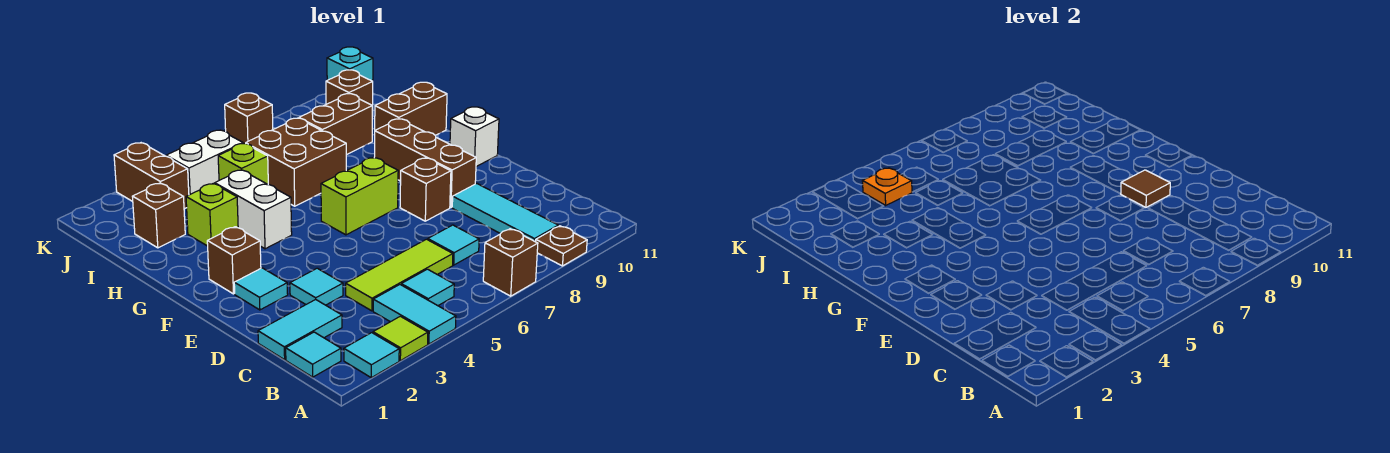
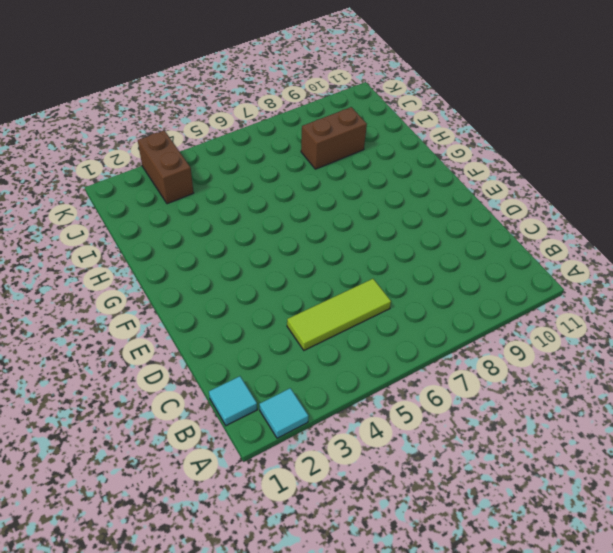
none -> lime tile A3 level 1
none -> cyan tile A4:B4 level 1
none -> brown brick A7 level 1
none -> brown plate A9 level 1

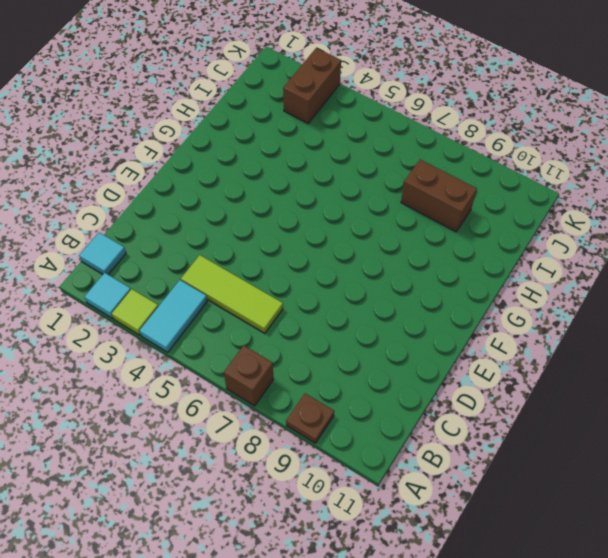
none -> cyan tile B5 level 1
none -> cyan tile B9:D9 level 1
none -> cyan tile C1:C2 level 1
none -> cyan tile C7 level 1

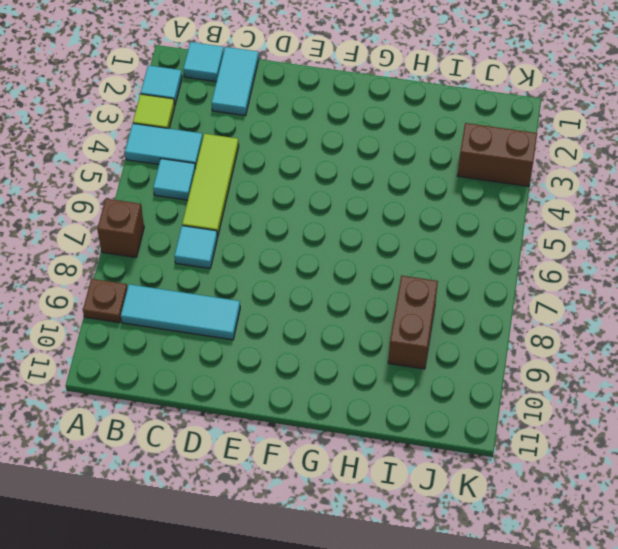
none -> cyan tile D3 level 1
none -> cyan tile E2 level 1
none -> brown brick E8 level 1
none -> brown brick E9:G9 level 1

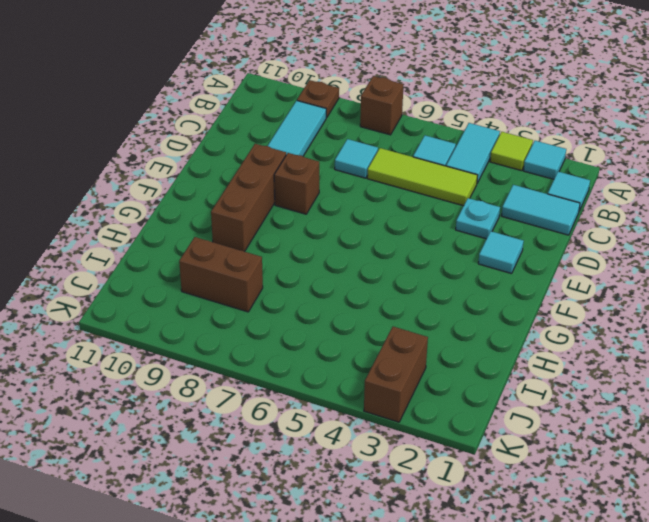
cyan plate D3 level 1 -> cyan tile D3 level 1
none -> brown brick F2 level 1
none -> lime brick F6:F7 level 1
none -> white brick F11 level 1
none -> white brick G4:H4 level 1

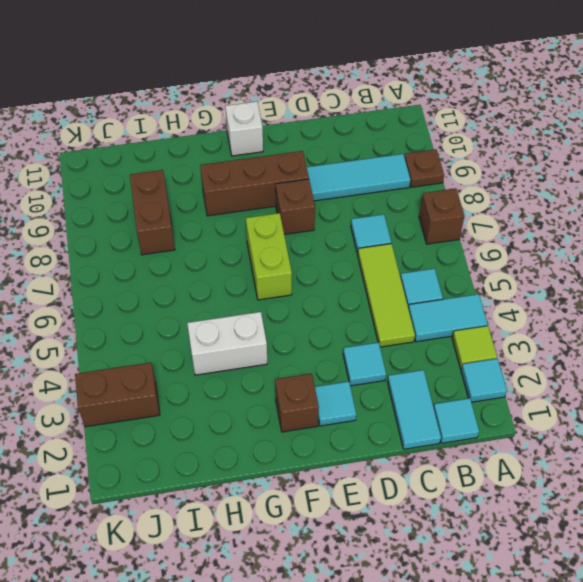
none -> lime brick H3 level 1
none -> brown brick H6:I7 level 1
none -> brown brick H10:H11 level 1
none -> brown brick I2 level 1

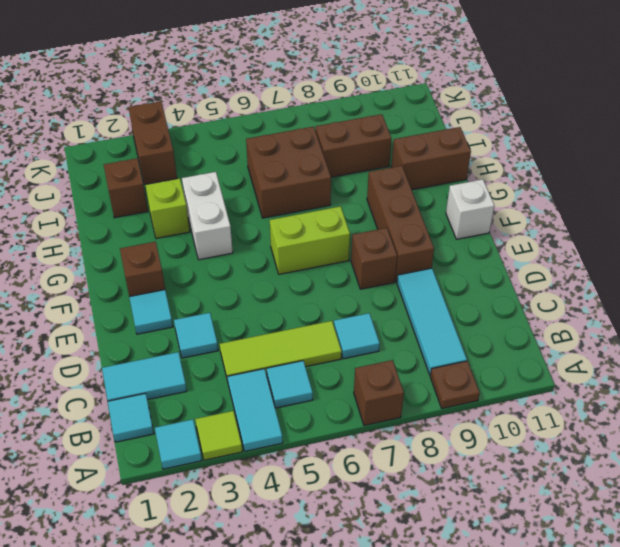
none -> lime brick I5 level 1
none -> white brick J4:J5 level 1
none -> brown brick J10 level 1
none -> brown brick K7 level 1

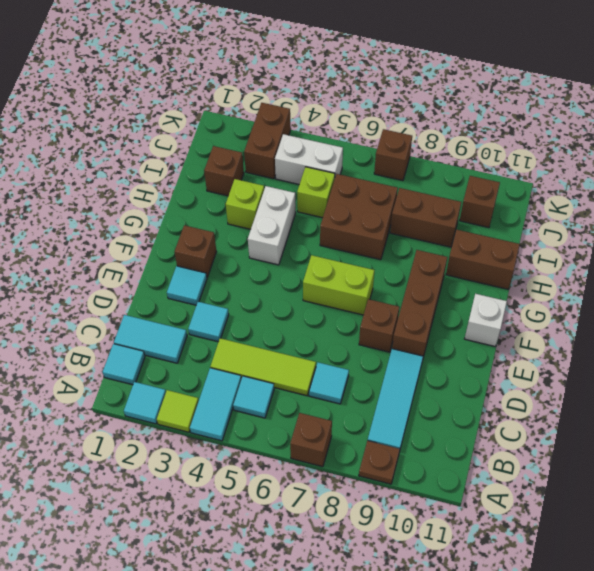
none -> cyan brick K11 level 1
none -> brown tile E9 level 2
none -> orange plate J4 level 2

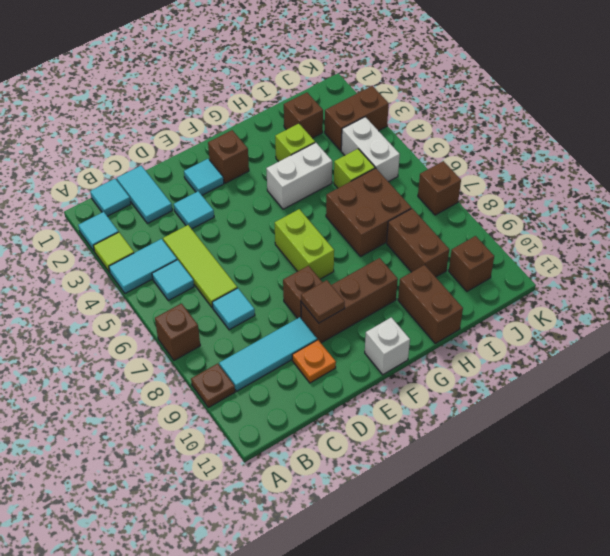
orange plate D10 level 1 -> orange plate J4 level 2
none -> cyan brick K11 level 1

